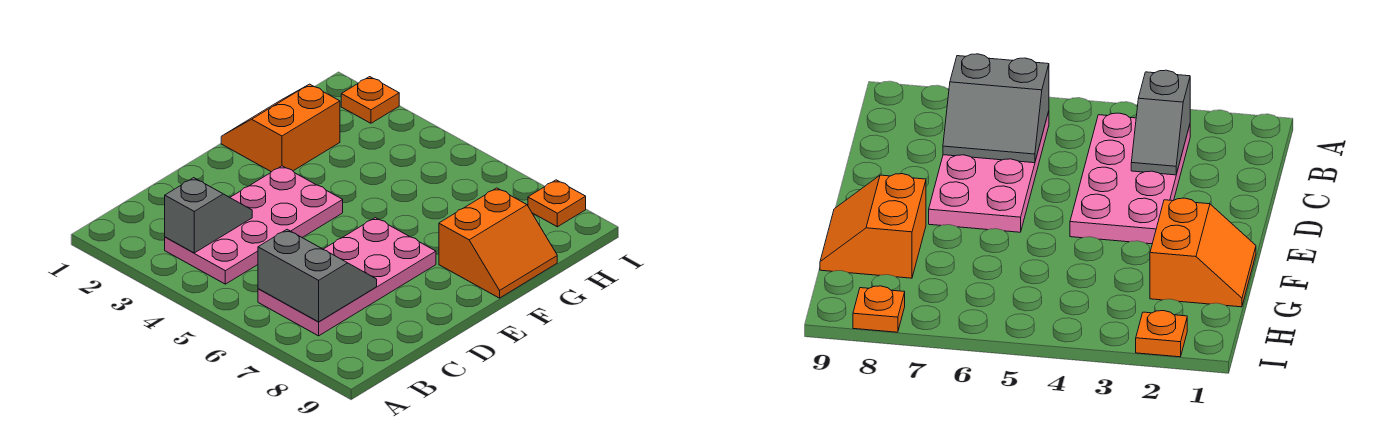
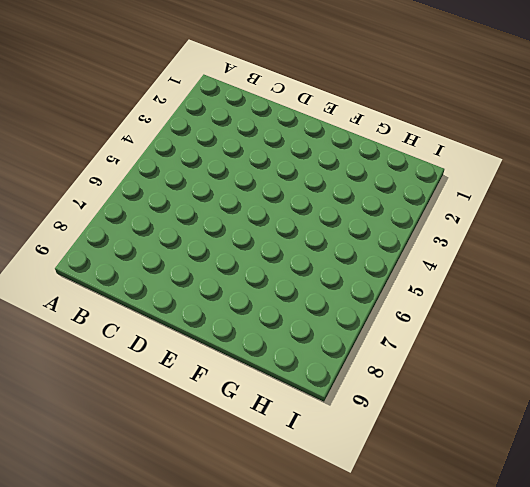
none -> pink plate B3:E4 level 1
none -> pink plate B6:E7 level 1

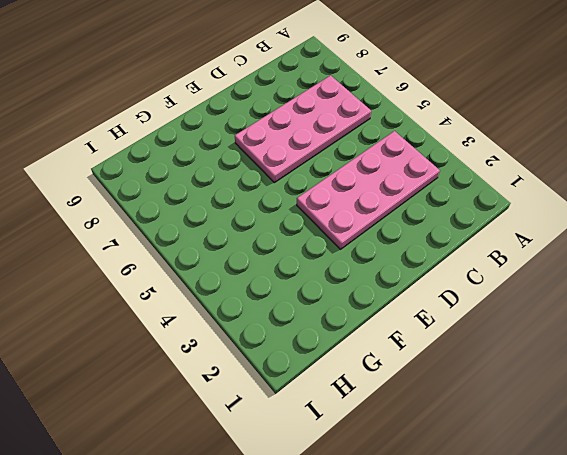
none -> orange slope F1:G2 level 1 top 2
none -> orange slope F8:G9 level 1 top 8

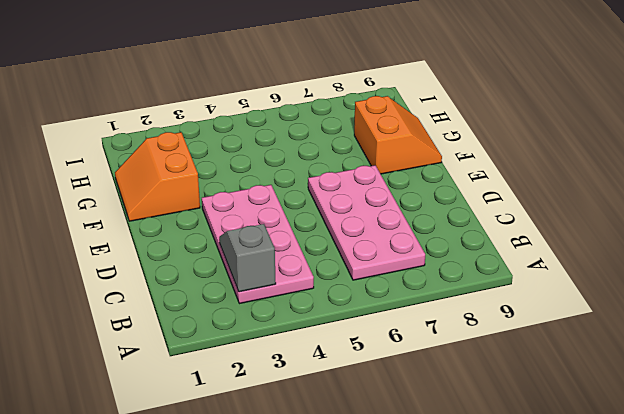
none -> orange plate I2 level 1
none -> orange plate I8 level 1

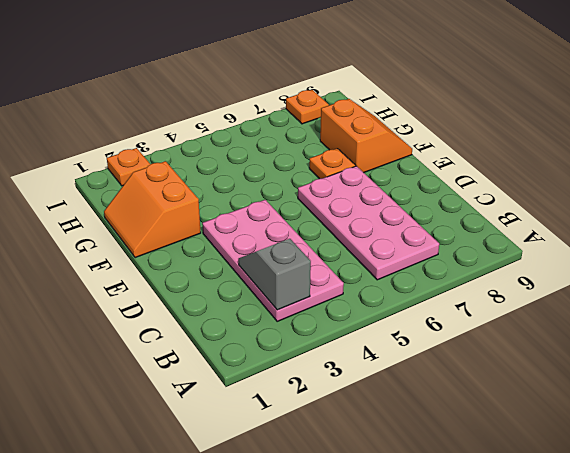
orange plate F7 level 1 -> none
none -> grey slope B6:C7 level 2 top B

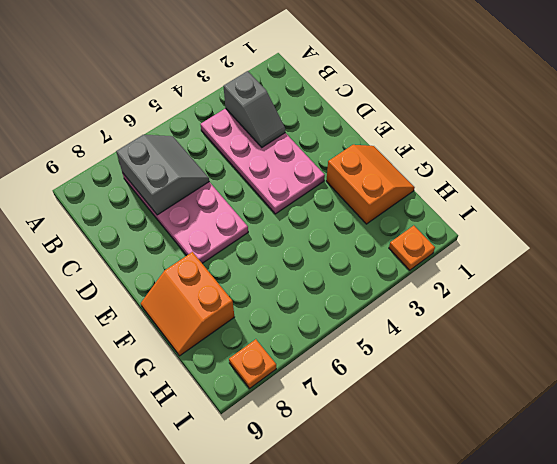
grey slope B6:C7 level 2 top 7 -> grey slope B6:C7 level 2 top B

